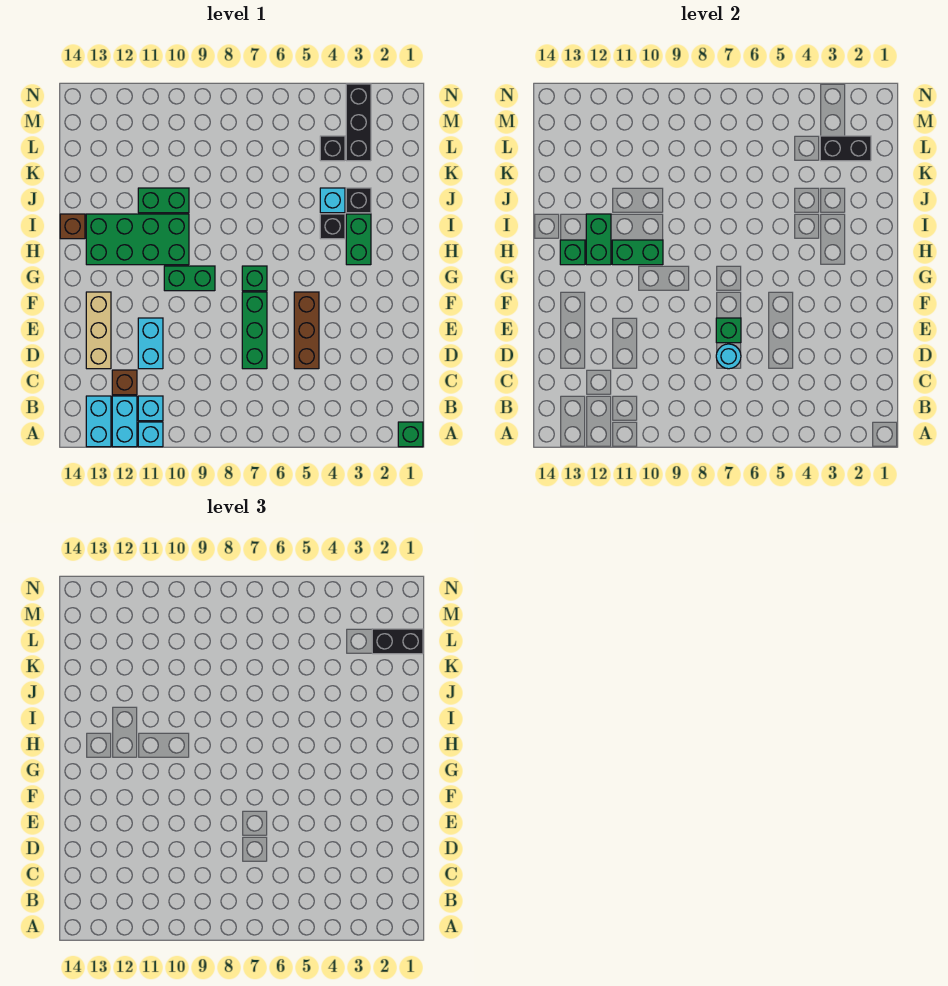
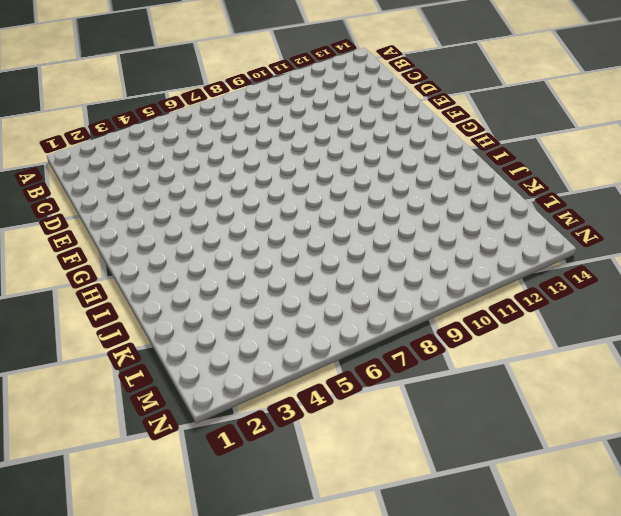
none -> green brick A1 level 1
none -> cyan brick A11 level 1
none -> cyan brick A12:B12 level 1

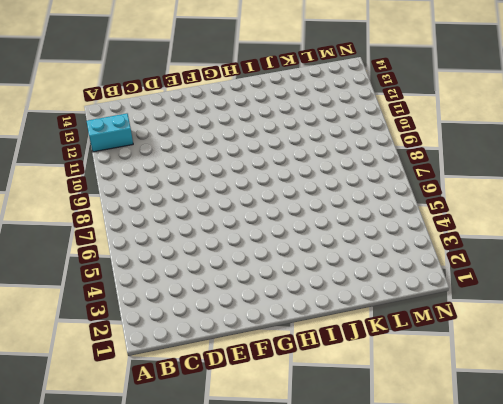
none -> green brick A1 level 1
none -> cyan brick A11 level 1
none -> cyan brick A13:B13 level 1

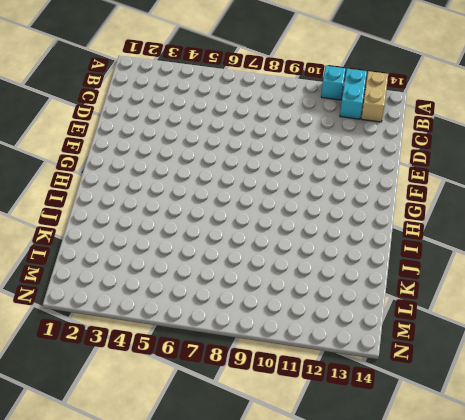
tan brick A13:B13 level 1 -> cyan brick A13:B13 level 1
none -> green brick A1 level 1
none -> cyan brick B11 level 1
none -> brown brick C12 level 1

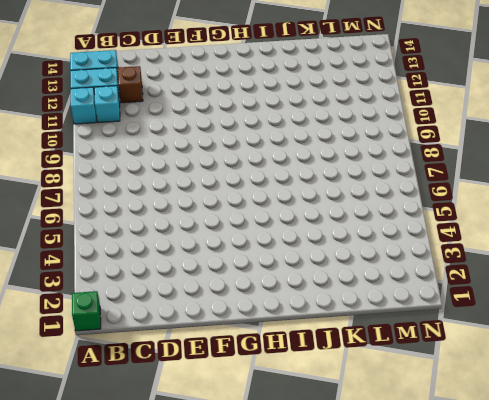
none -> brown brick D5:F5 level 1
none -> green brick D7:F7 level 1
none -> cyan brick D11:E11 level 1

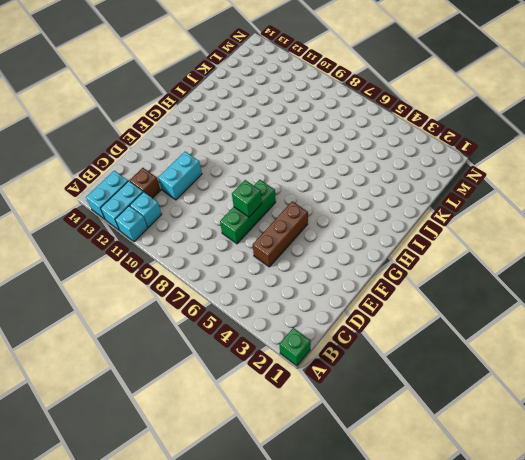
none -> tan brick D13:F13 level 1
none -> green brick G7 level 1
none -> green brick G9:G10 level 1

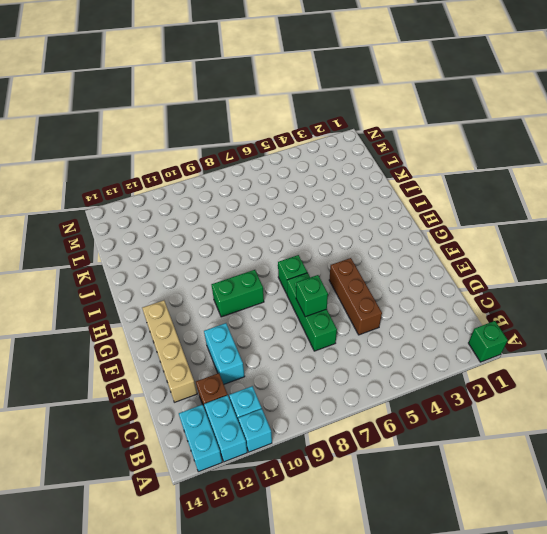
tan brick D13:G13 level 1 -> tan brick D13:F13 level 1
none -> green brick H3:I3 level 1
none -> green brick H10:I13 level 1
none -> black brick I4 level 1

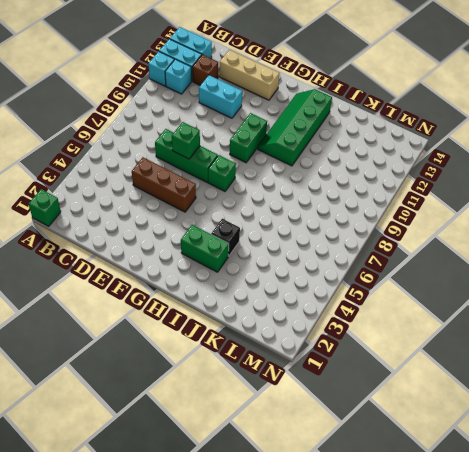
green slope H10:I13 level 1 top I -> green brick H10:I13 level 1
none -> brown brick I14 level 1
none -> black brick J3 level 1
none -> cyan brick J4 level 1

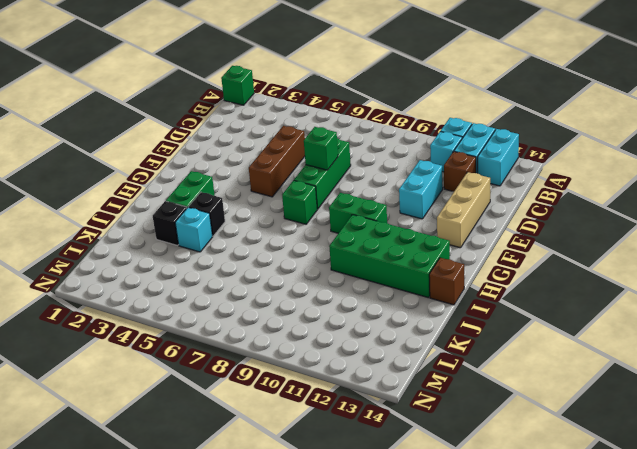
none -> green brick J10:J11 level 1
none -> black brick L3:N3 level 1
none -> black brick L4 level 1

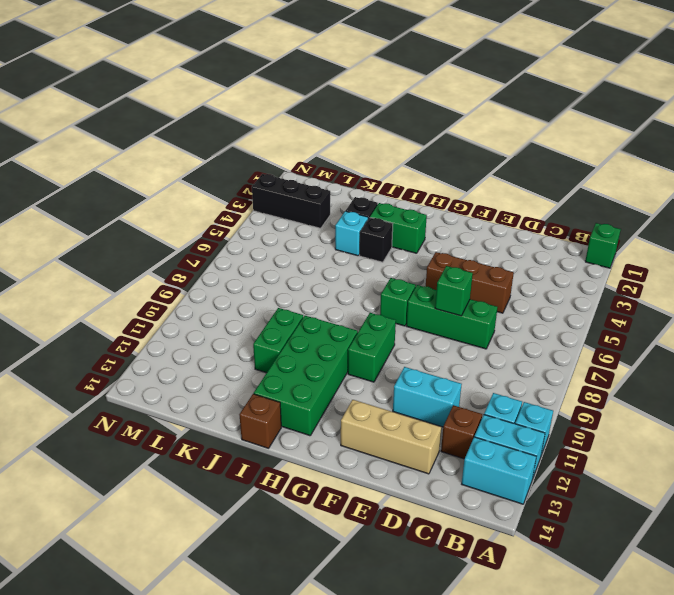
none -> black brick L4 level 1
none -> cyan round brick D7 level 2
none -> green brick H10:H11 level 2

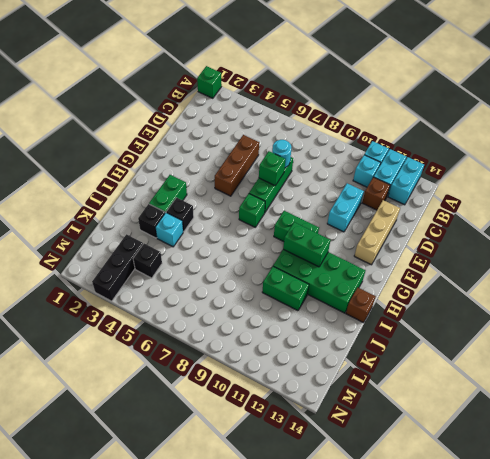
none -> green brick H12:I12 level 2
none -> green brick H13 level 2
none -> black brick L2:L3 level 2

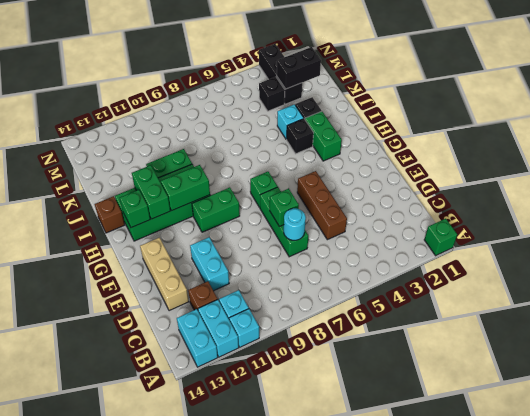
none -> black brick L1:L2 level 3

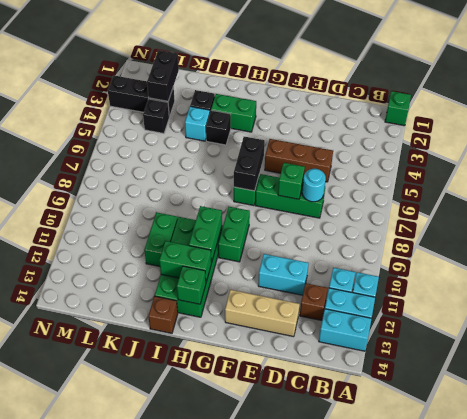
black brick G6:G7 level 2 -> black brick L1:L2 level 3

